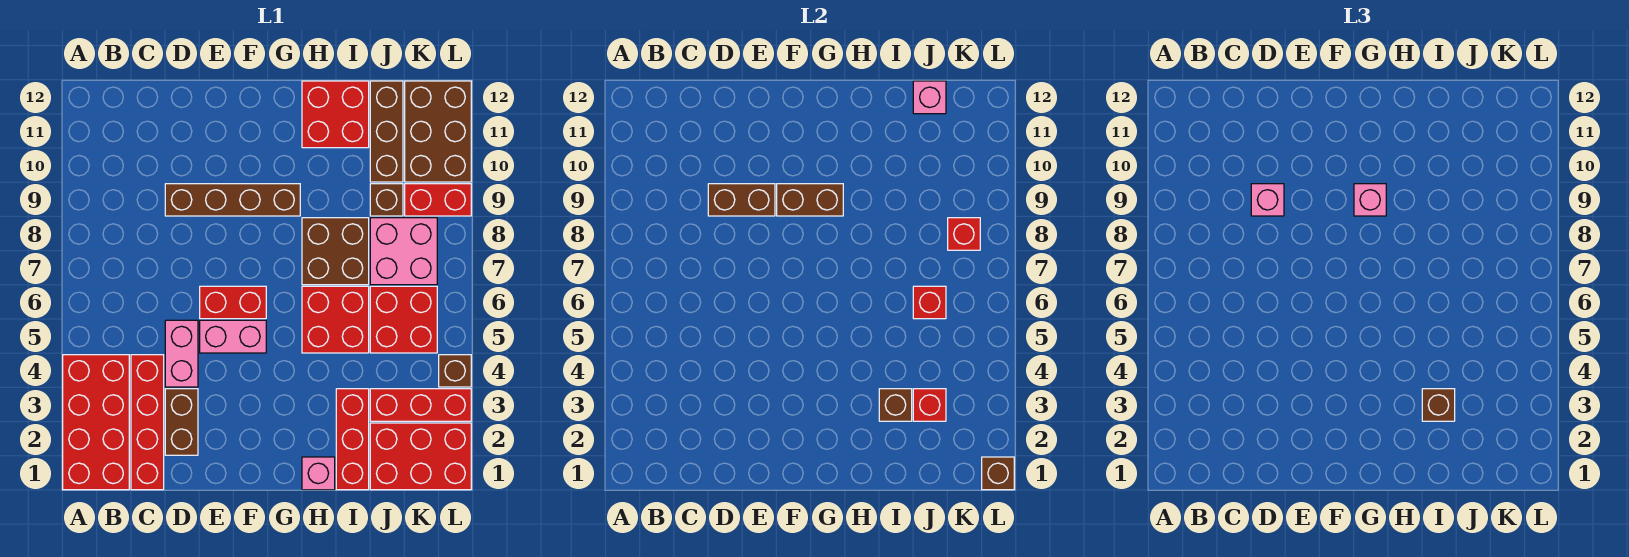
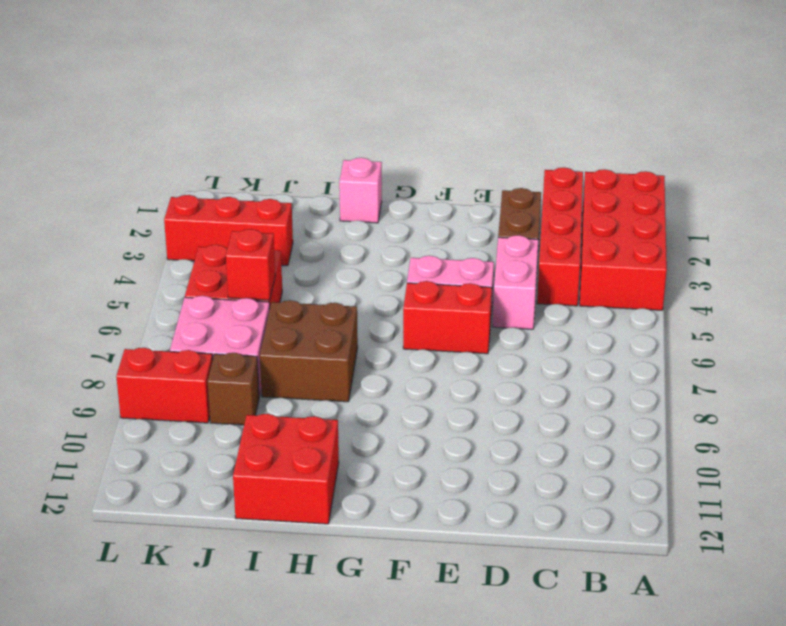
none -> brown brick D9:G9 level 1
none -> red brick H5:I6 level 1
none -> red brick I1:I3 level 1
none -> red brick J1:L2 level 1

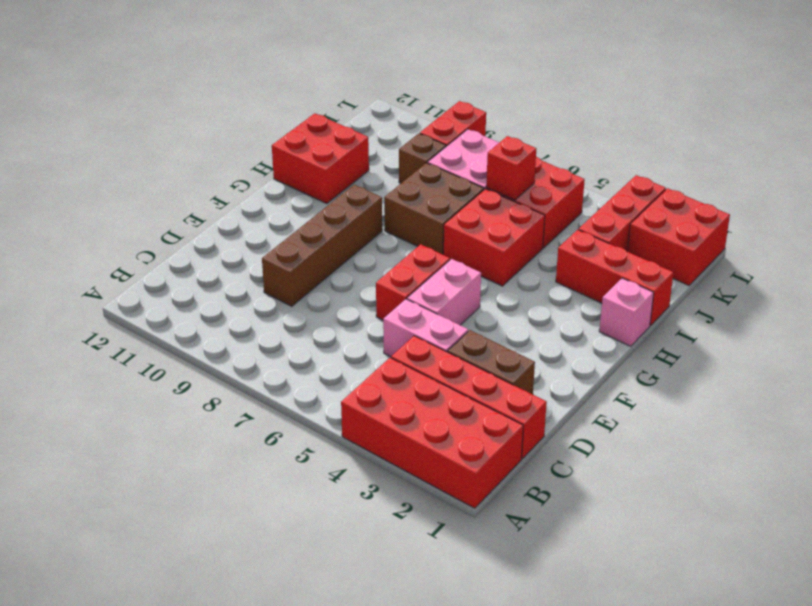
red brick K1:L2 level 1 -> red brick J1:L2 level 1
none -> brown brick J10:J12 level 1
none -> brown brick K10:L12 level 1
none -> brown brick L4 level 1
none -> brown brick D9:E9 level 2

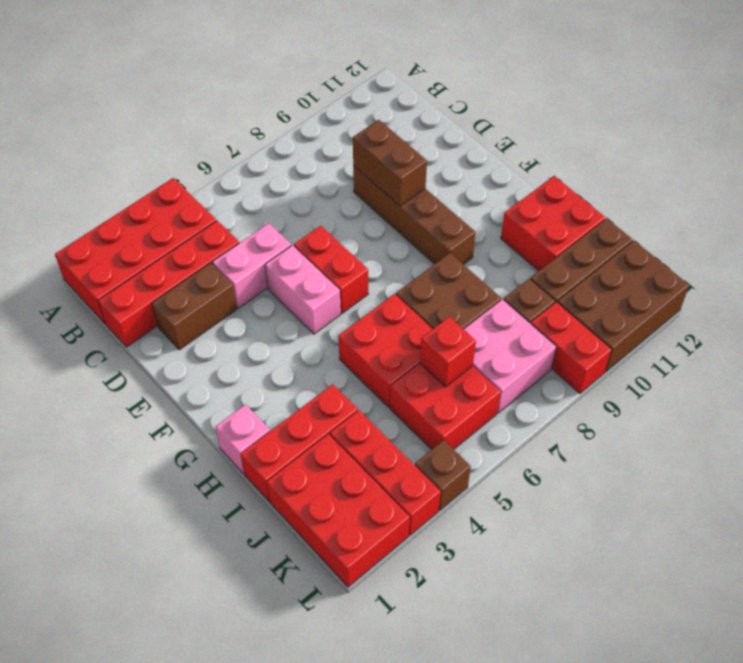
none -> brown brick F9:G9 level 2
none -> brown brick I3 level 2
none -> red brick J3 level 2
none -> pink brick J12 level 2

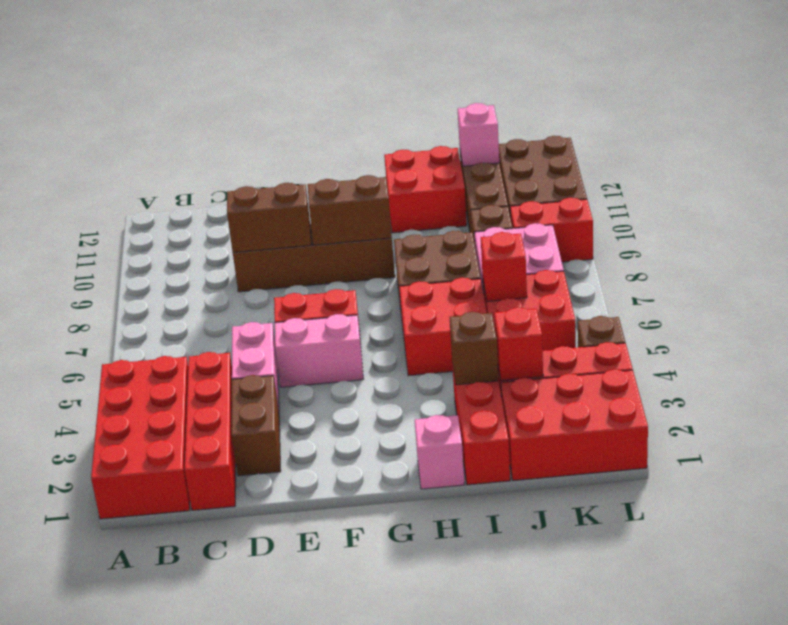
none -> red brick K8 level 2
none -> brown brick L1 level 2
none -> pink brick D9 level 3
none -> pink brick G9 level 3

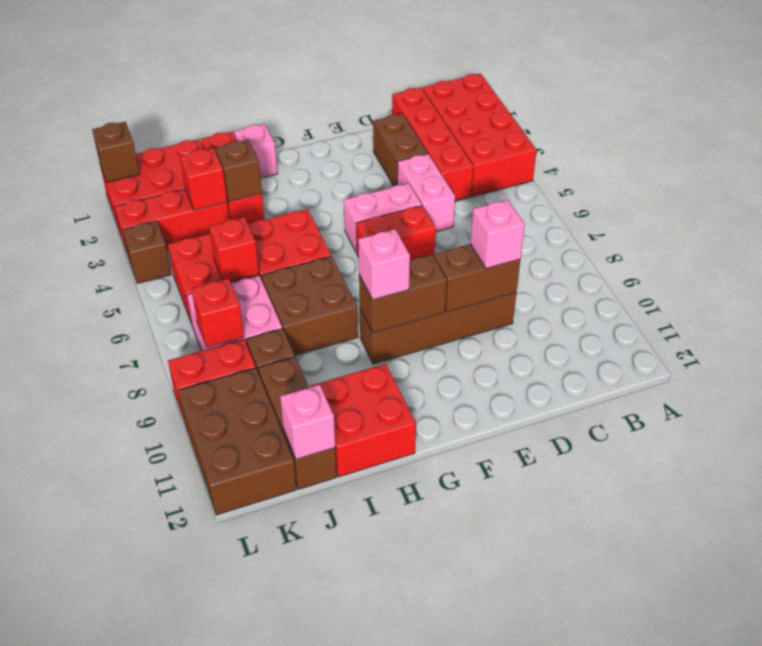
none -> brown brick I3 level 3

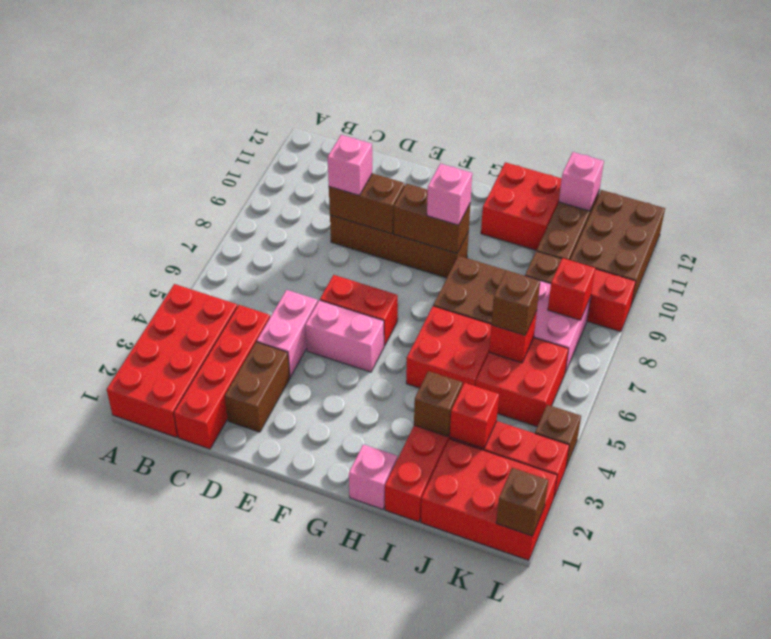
brown brick J6 level 3 -> brown brick I3 level 3

